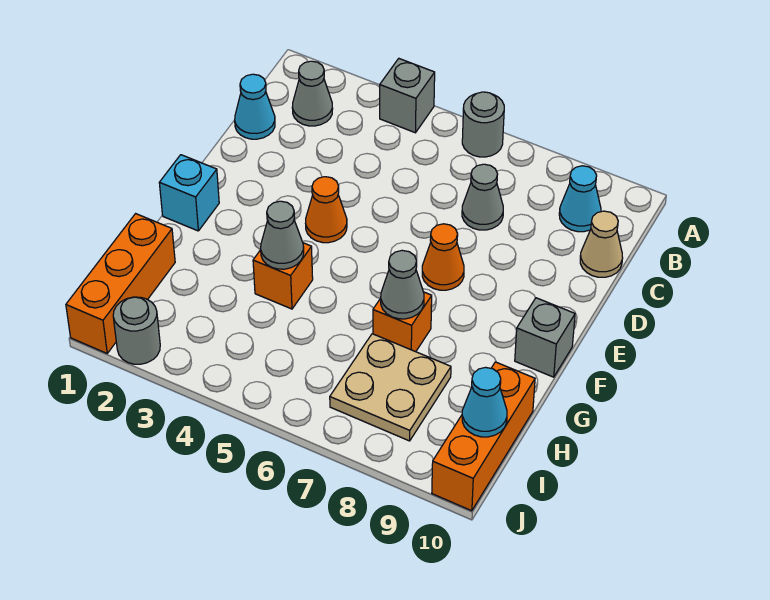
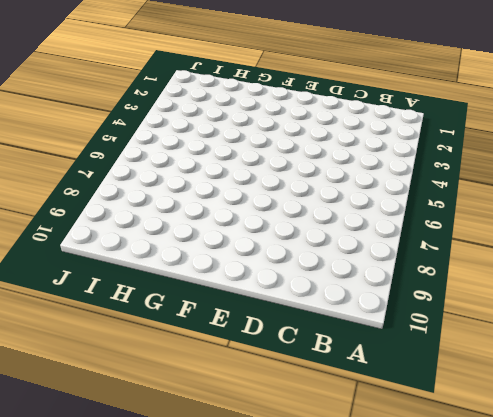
none -> grey brick A4 level 1
none -> grey round brick A6 level 1
none -> grey cone B2 level 1

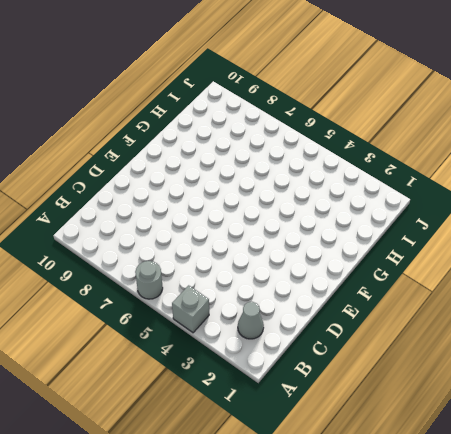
none -> cyan cone B9 level 1
none -> cyan cone C1 level 1
none -> grey cone C7 level 1

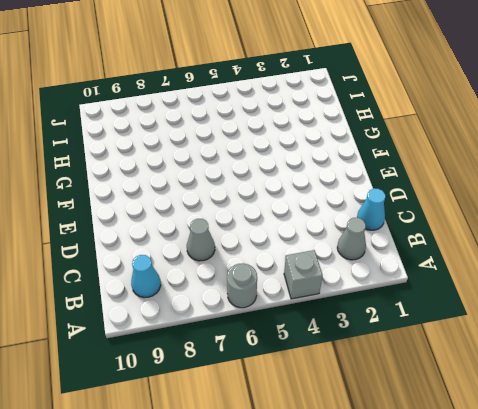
none -> tan cone C10 level 1
none -> orange cone E4 level 1
none -> orange cone E7 level 1

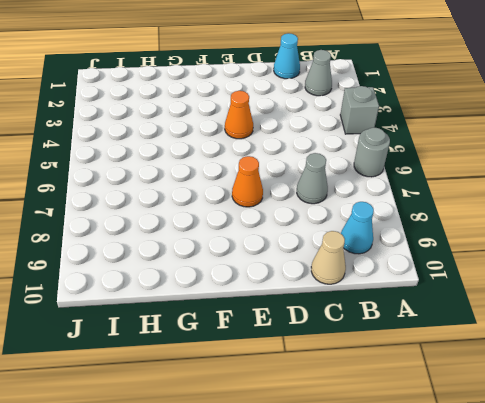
none -> cyan brick F1 level 1
none -> grey brick F10 level 1
none -> orange brick G4 level 1

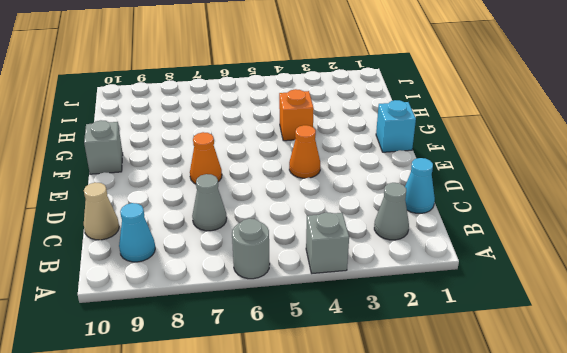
none -> orange brick G7 level 1
none -> orange brick H1:J1 level 1
none -> tan plate H7:I8 level 1

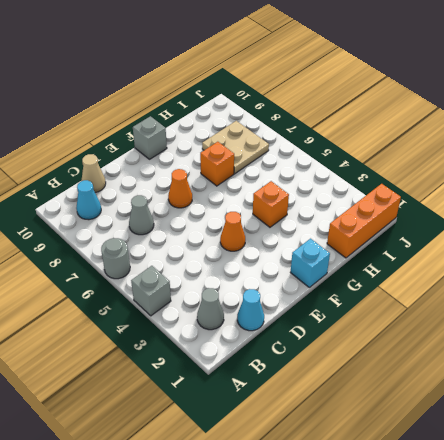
none -> orange brick H10:J10 level 1
none -> grey round brick J2 level 1
none -> grey cone G4 level 2

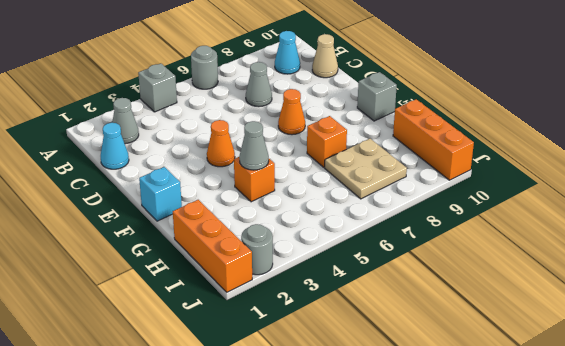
none -> grey cone G7 level 2
none -> cyan cone I10 level 2

